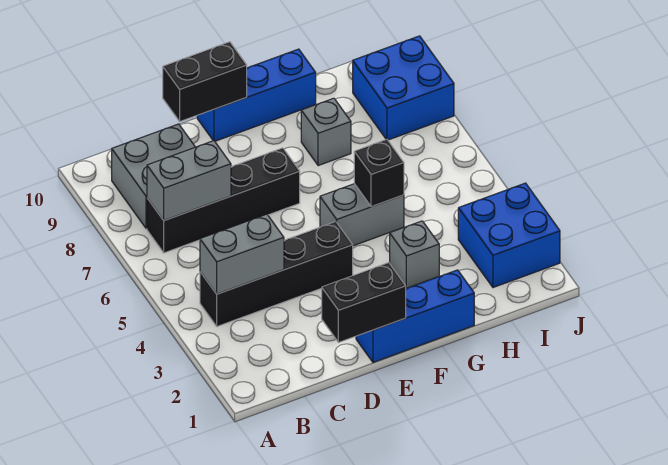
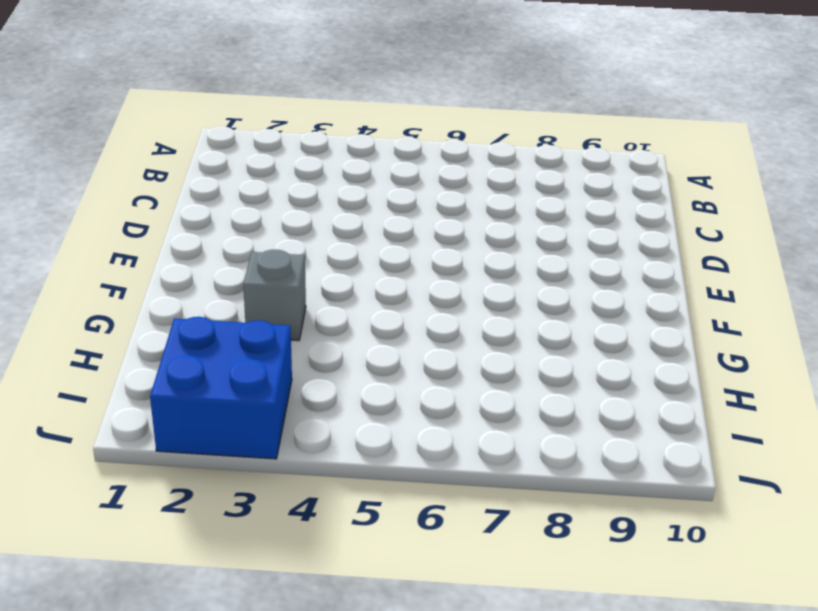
none -> black brick B4:E4 level 1
none -> black brick B7:E7 level 1
none -> grey brick B8:C9 level 1

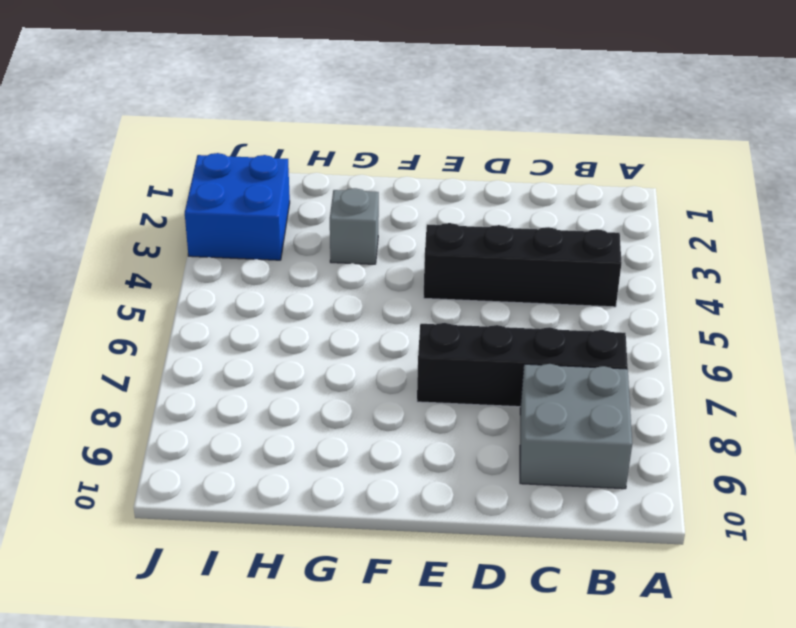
none -> blue brick E1:G1 level 1
none -> blue brick E10:G10 level 1
none -> grey brick F5:G5 level 1

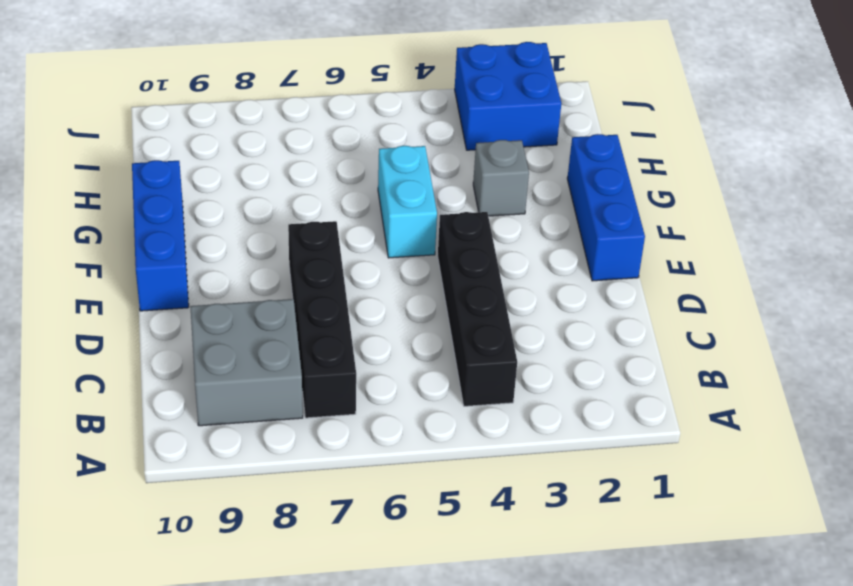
cyan brick F5:G5 level 1 -> grey brick F5:G5 level 1
none -> grey brick G8 level 1
none -> blue brick I8:J9 level 1
none -> grey brick B4:C4 level 2

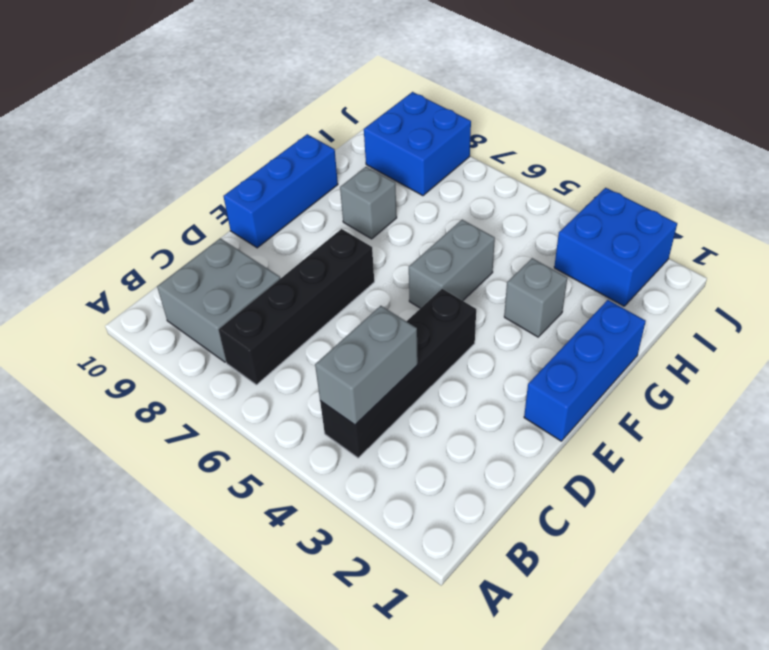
none -> grey brick B7:C7 level 2
none -> black brick D1:E1 level 2
none -> black brick D10:E10 level 2

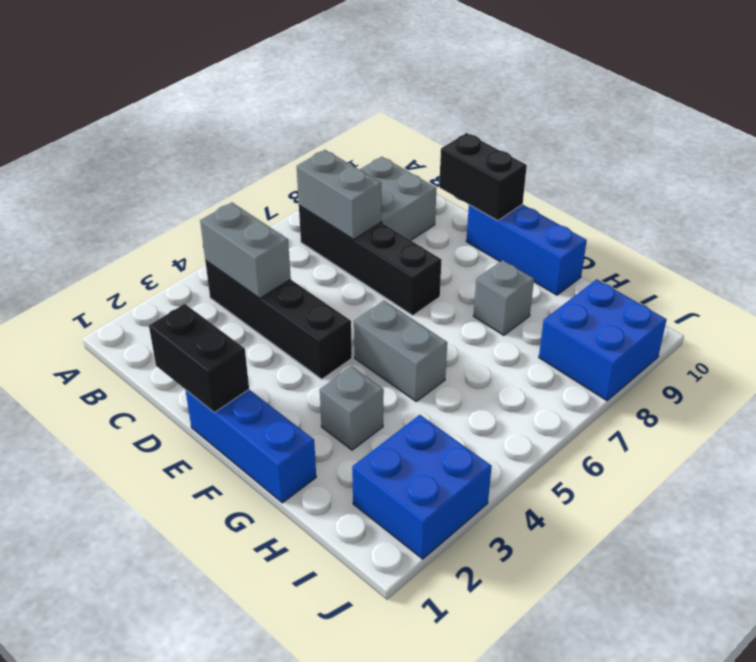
none -> black brick G5 level 2

